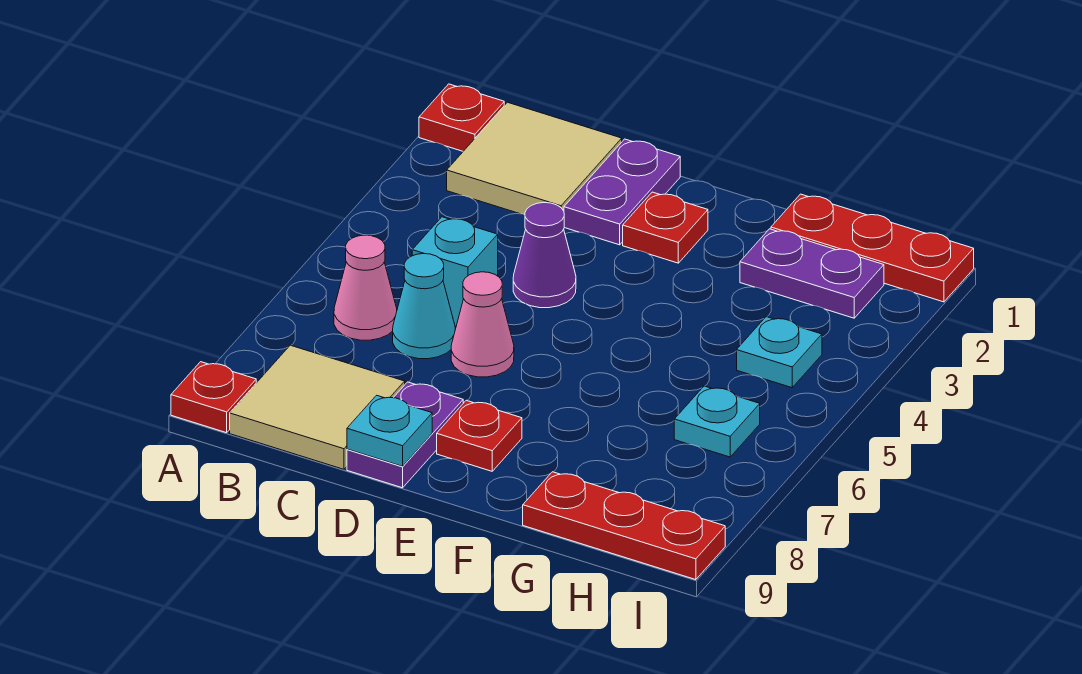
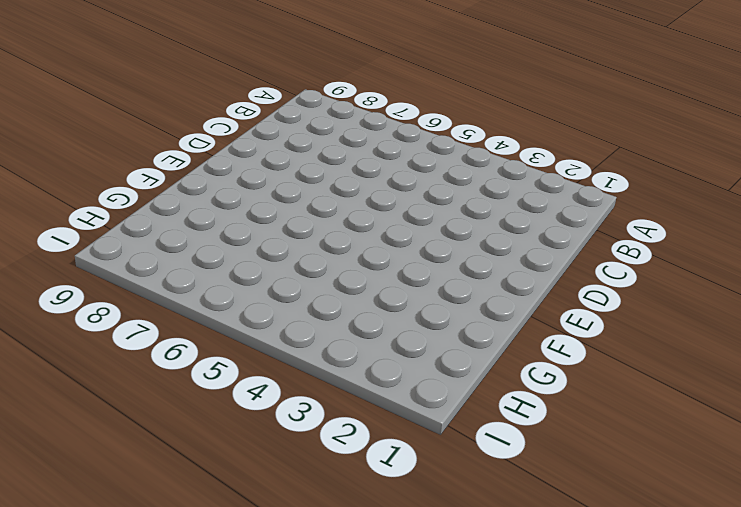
none -> red plate A1 level 1
none -> red plate A9 level 1
none -> tan tile B1:C2 level 1

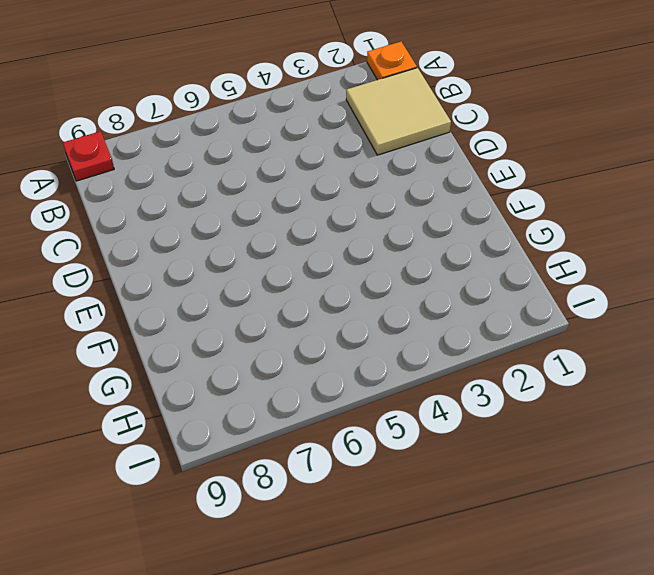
orange plate A1 level 1 -> red plate A1 level 1
none -> pink cone B6 level 1
none -> tan tile B8:C9 level 1
none -> cyan brick C5 level 1

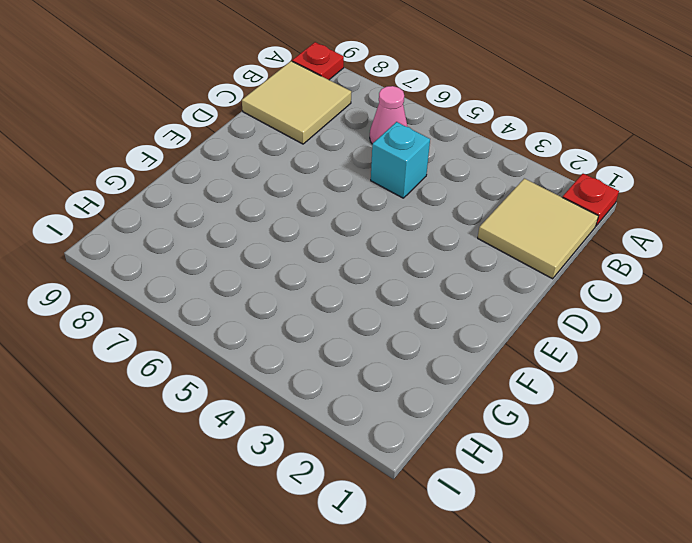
none -> cyan cone C6 level 1
none -> purple plate D1:D2 level 1
none -> purple cone D4 level 1

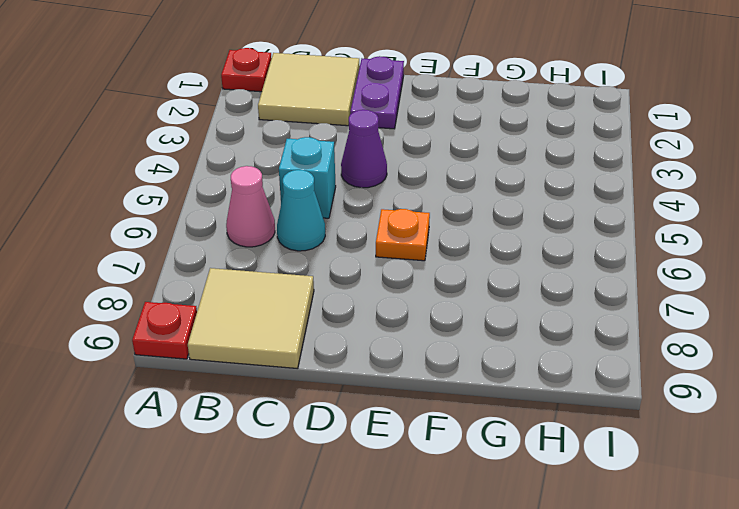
orange plate E6 level 1 -> none
none -> pink cone D6 level 1
none -> purple plate D8:D9 level 1
none -> red plate E2 level 1

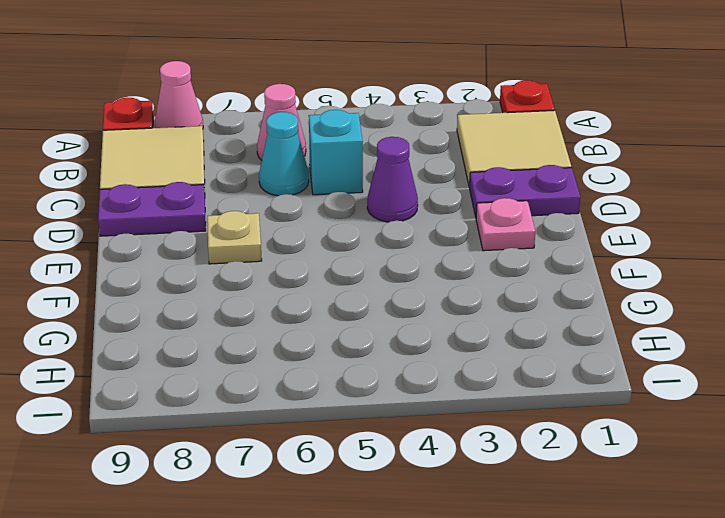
pink cone A8 level 1 -> pink cone D6 level 1
pink plate E2 level 1 -> red plate E2 level 1
tan plate E7 level 1 -> none
none -> red plate E8 level 1
none -> red plate G1:I1 level 1
none -> purple plate G2:H2 level 1

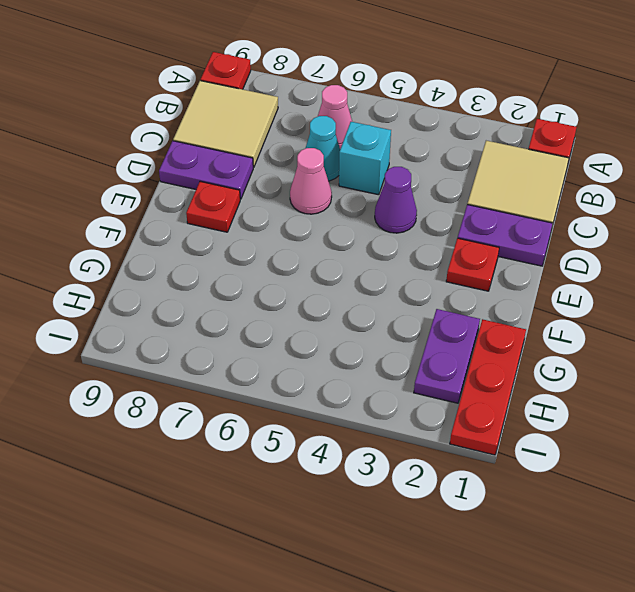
none -> red plate G9:I9 level 1
none -> cyan plate H4 level 1
none -> cyan plate H6 level 1

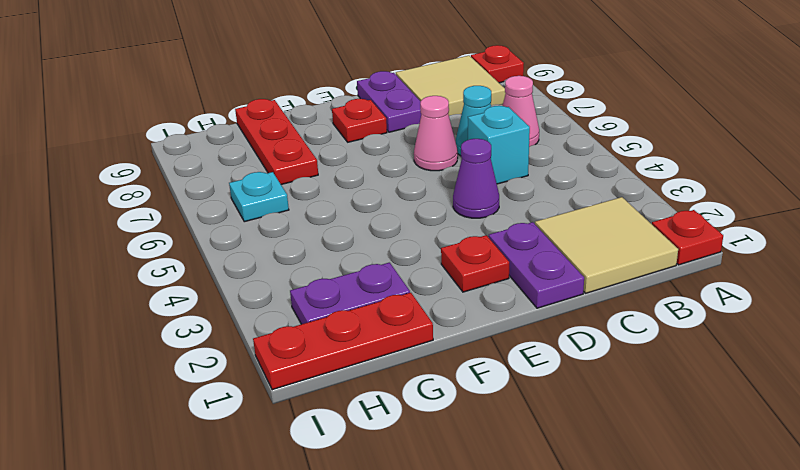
red plate G7:G9 level 1 -> red plate G9:I9 level 1
none -> cyan plate H4 level 1
none -> cyan plate D9 level 2

